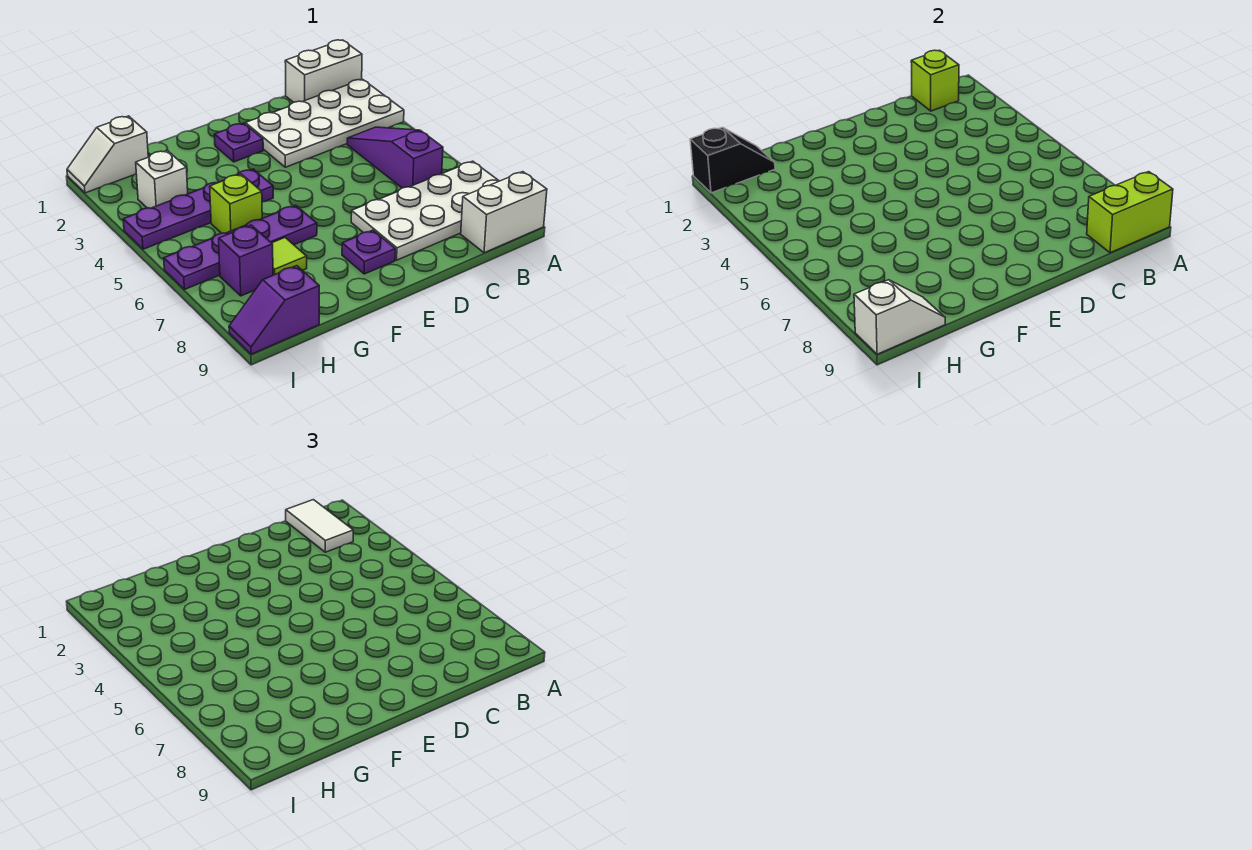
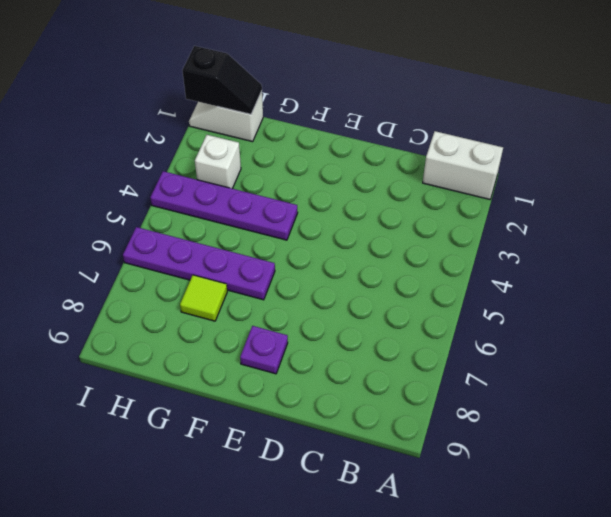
none -> white plate A2:D3 level 1
none -> white plate A7:D8 level 1
none -> white brick A9:B9 level 1

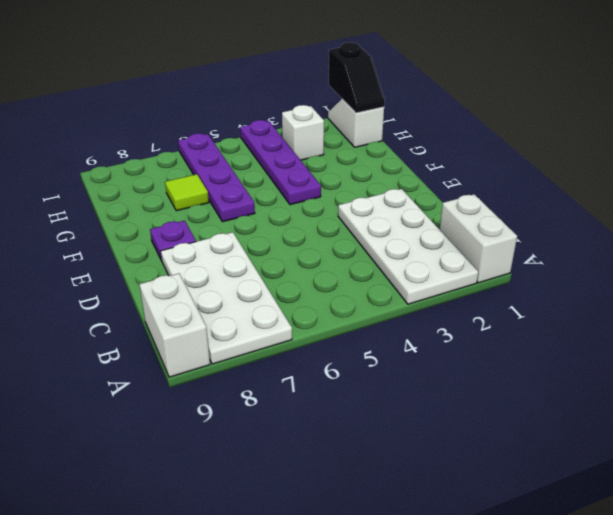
none -> purple slope B4:B6 level 1 top 6
none -> purple plate E2 level 1
none -> lime brick G5 level 1

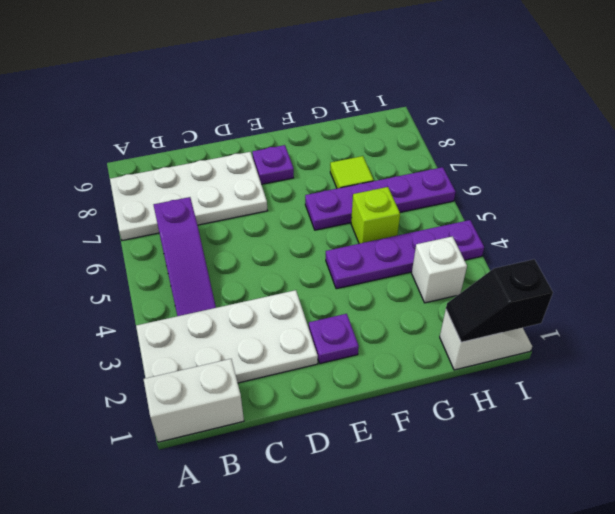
none -> white brick A9:B9 level 1
none -> purple brick H7 level 1
none -> purple slope H9:I9 level 1 top H

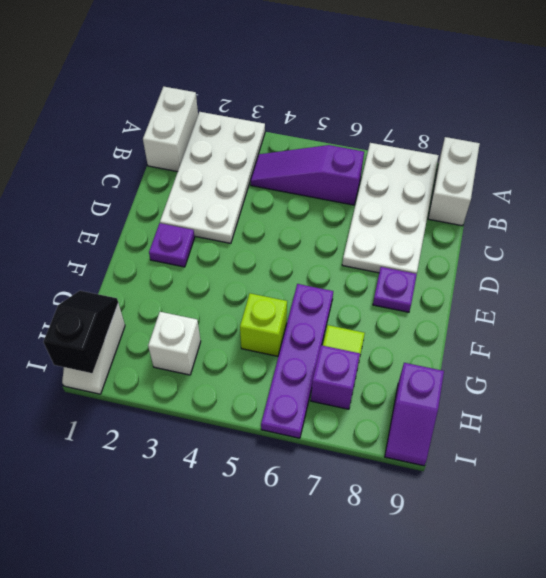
none -> purple plate F4:I4 level 1
none -> lime brick A9:B9 level 2
none -> lime brick B1 level 2

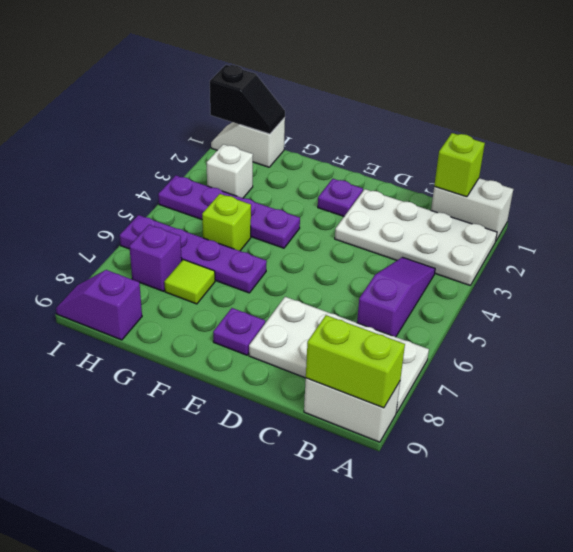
none -> white slope H9:I9 level 2 top I
none -> white tile B1:B2 level 3

